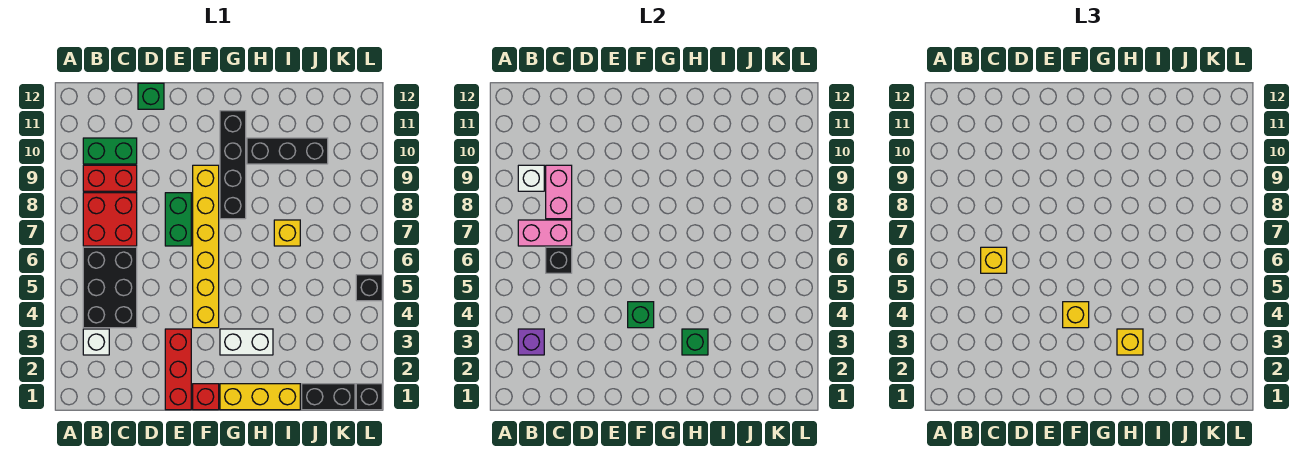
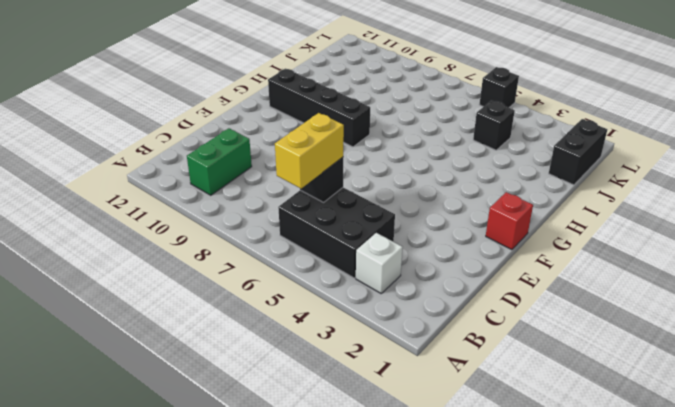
yellow brick B6:C6 level 3 -> yellow brick C6 level 3
black brick J4 level 1 -> black brick L1 level 1
none -> red brick B7:C8 level 1
none -> red brick B9:C9 level 1
none -> green brick D12 level 1

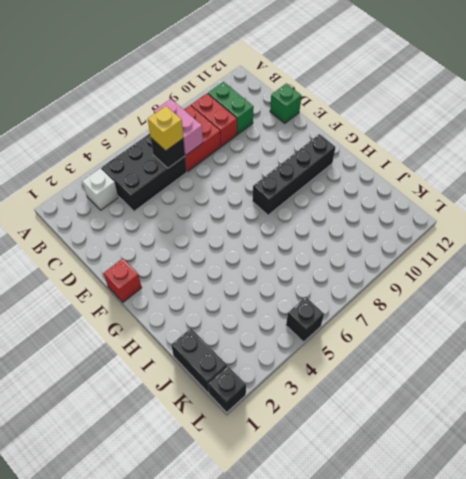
none -> red brick E1:E3 level 1
none -> green brick E7:E8 level 1
none -> yellow brick F4:F9 level 1

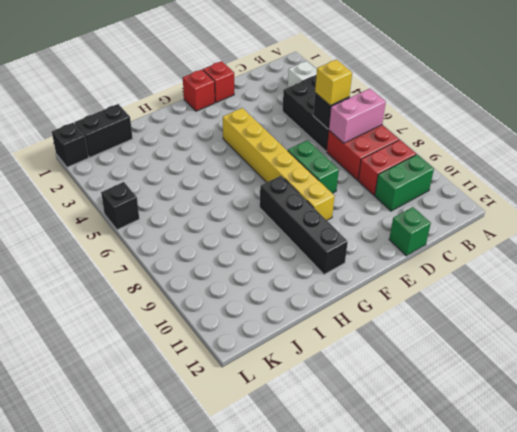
red brick E1 level 1 -> red brick E1:E3 level 1
none -> yellow brick G1:I1 level 1
none -> white brick G3:H3 level 1
none -> black brick H10:J10 level 1

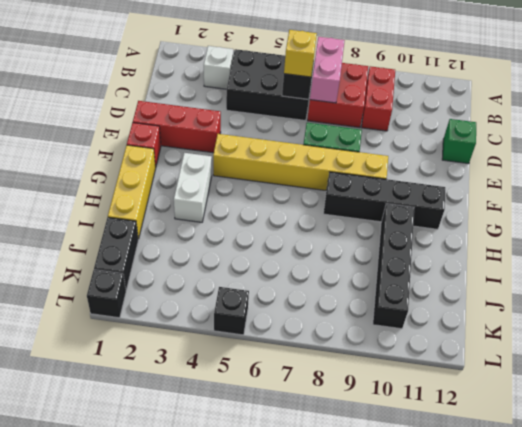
black brick H10:K10 level 1 -> black brick H10:J10 level 1
none -> green brick B10:C10 level 1
none -> yellow brick I7 level 1
none -> purple brick B3 level 2

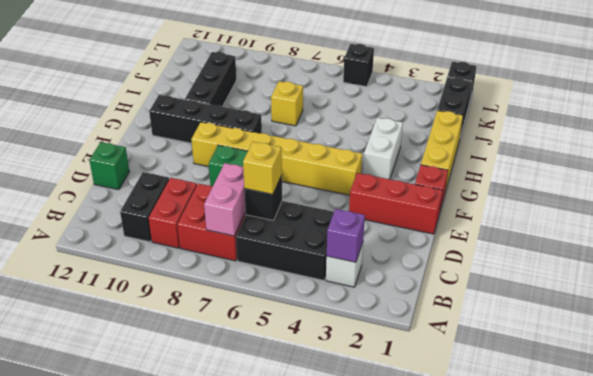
black brick B10:C10 level 1 -> green brick B10:C10 level 1
none -> white brick B9 level 2
none -> pink brick C8:C9 level 2
none -> green brick F4 level 2

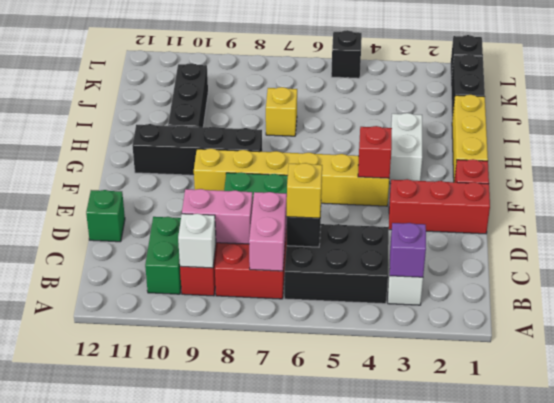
red brick F4 level 2 -> green brick F4 level 2
none -> green brick H3 level 2
none -> yellow brick F4 level 3
none -> yellow brick H3 level 3

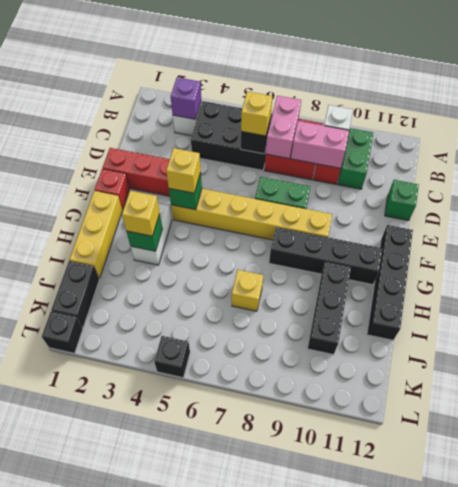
black brick F12:I12 level 1 -> none

